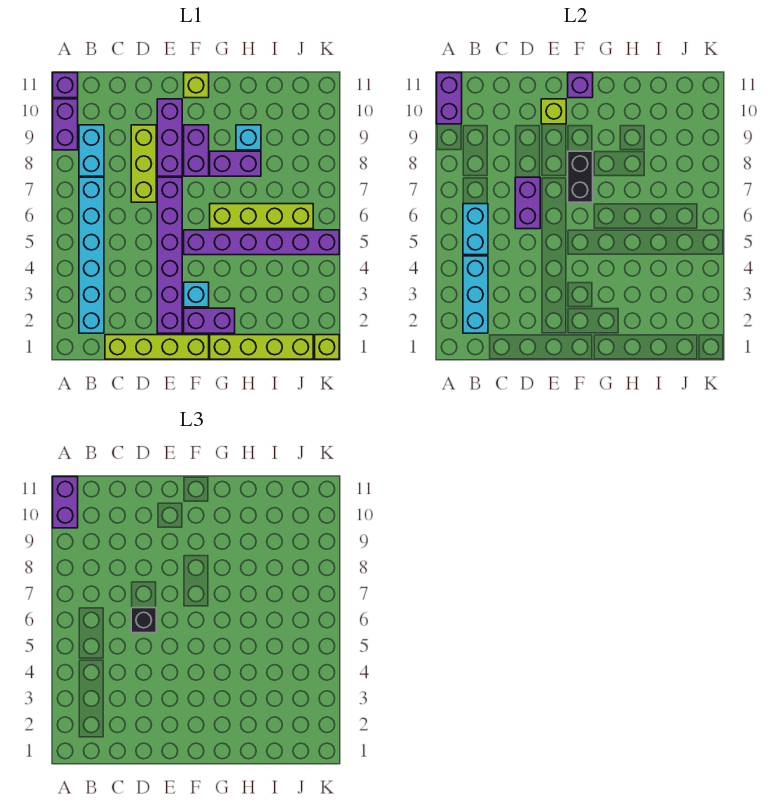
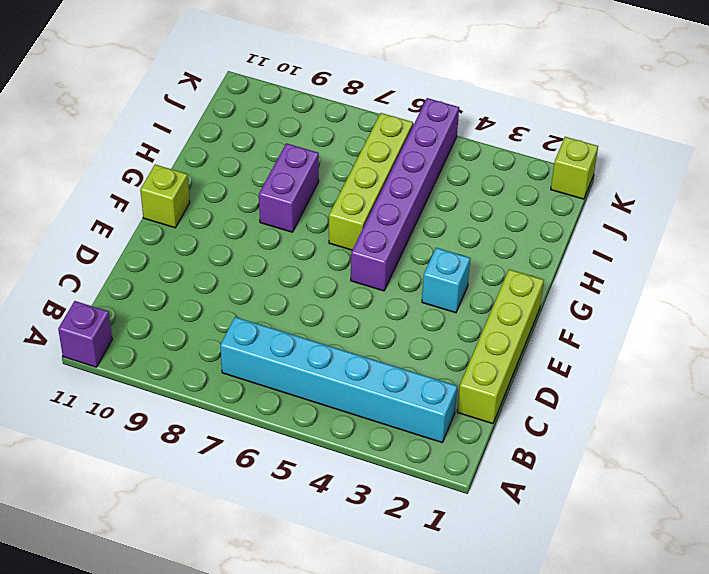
none -> purple brick A9:A10 level 1
none -> cyan brick B8:B9 level 1
none -> lime brick D7:D9 level 1

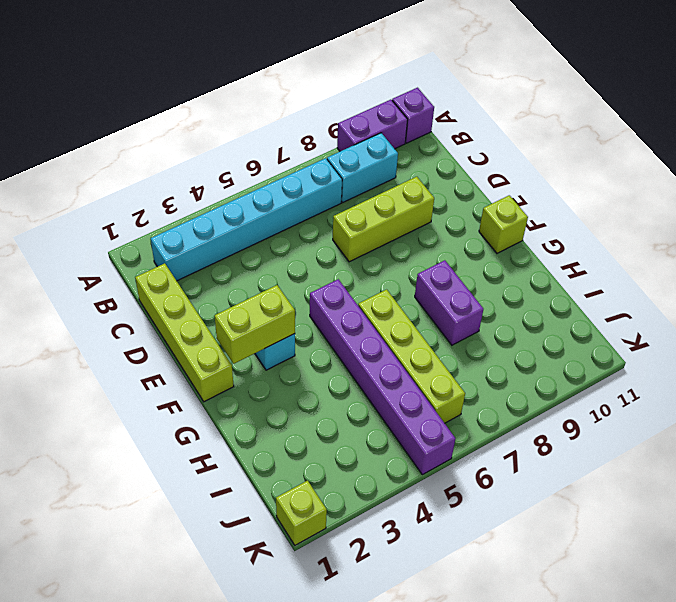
lime brick F2:F3 level 2 -> none
none -> purple brick E2:E7 level 1
none -> purple brick E8:E10 level 1
none -> purple brick F2:G2 level 1

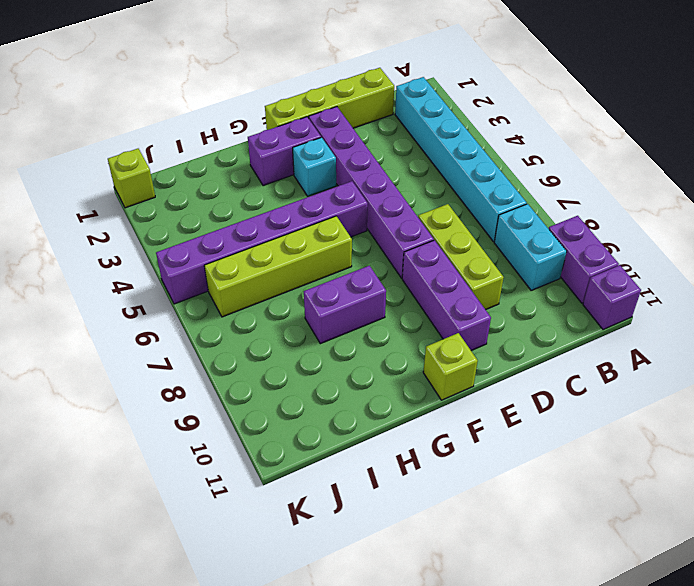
none -> purple brick F8:F9 level 1
none -> lime brick G1:J1 level 1
none -> cyan brick H9 level 1

